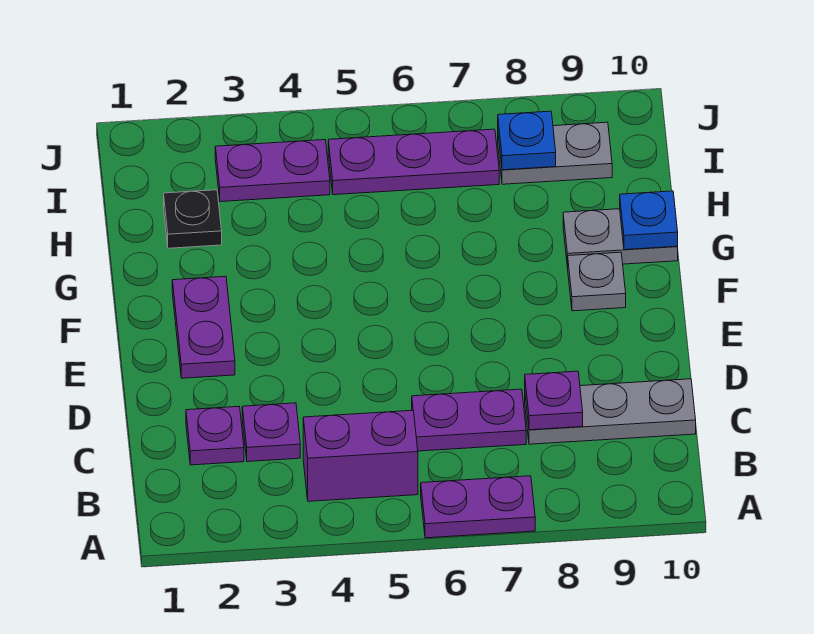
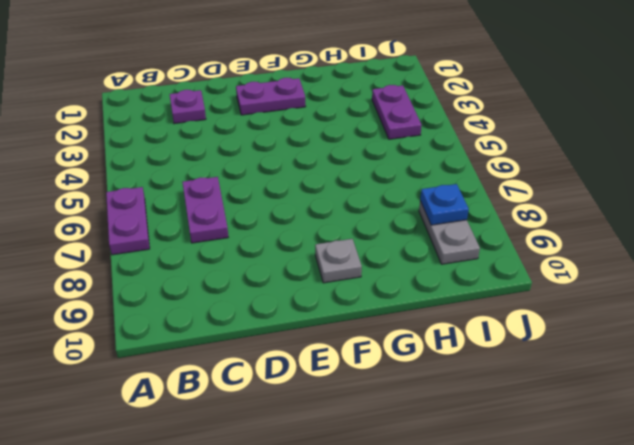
none -> purple brick B4:B5 level 1
none -> purple plate C3 level 1
none -> grey plate C8:C10 level 1

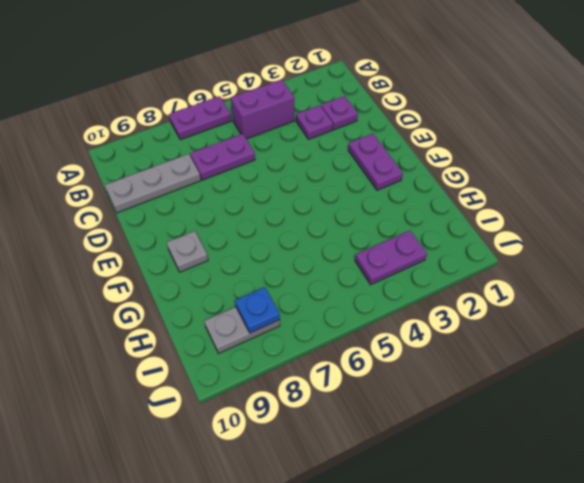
none -> grey plate G9:G10 level 1
none -> black plate H2 level 1
none -> purple plate I5:I7 level 1

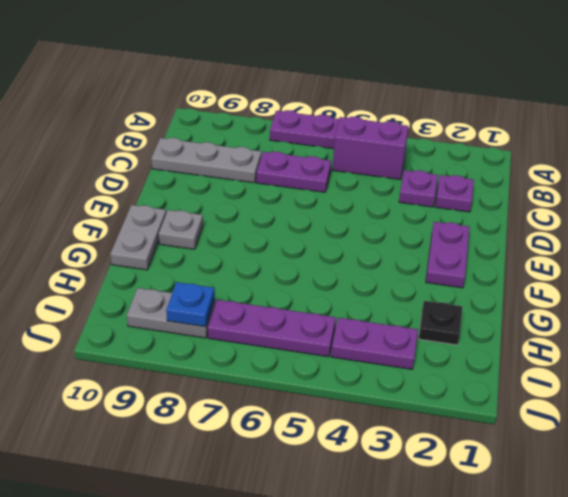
grey plate F10:G10 level 1 -> grey plate G9:G10 level 1
none -> purple plate C8 level 2
none -> blue plate G10 level 2

